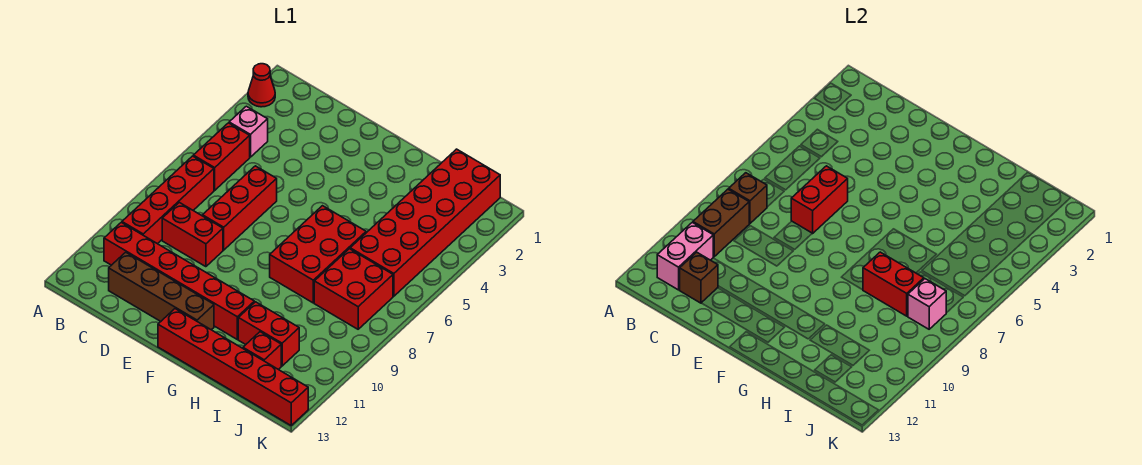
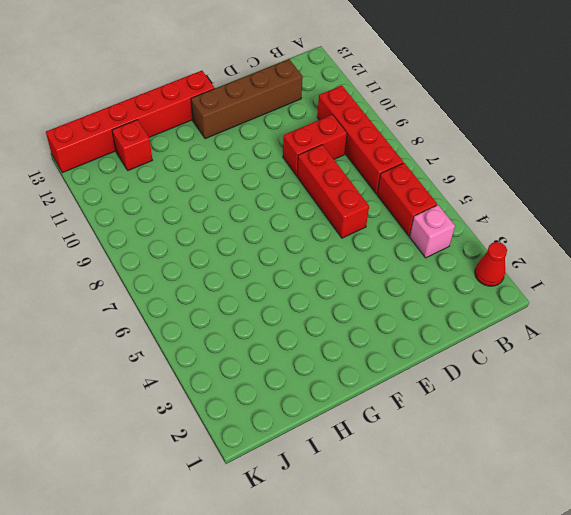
none -> red brick B11:G11 level 1
none -> red brick G6:H8 level 1
none -> red brick H11:I11 level 1

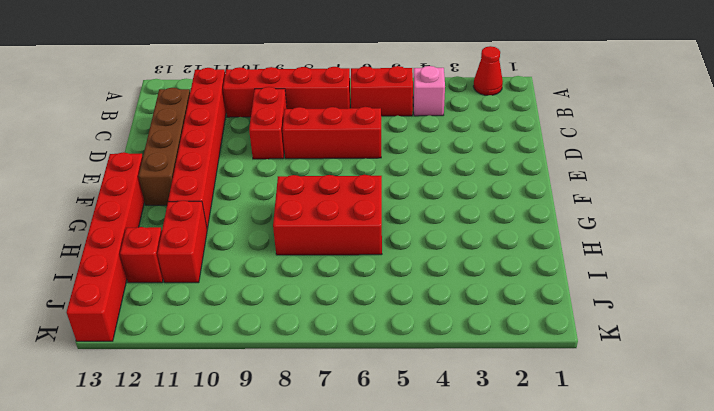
none -> red brick I1:J6 level 1
none -> red brick I7:J8 level 1
none -> brown brick B8 level 2

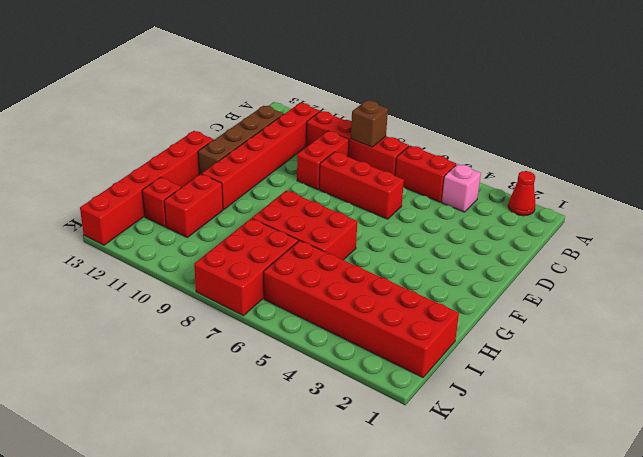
red brick I7:K8 level 1 -> red brick I7:J8 level 1
none -> brown brick B9:B10 level 2
none -> pink brick B11:B12 level 2
none -> brown brick C12 level 2

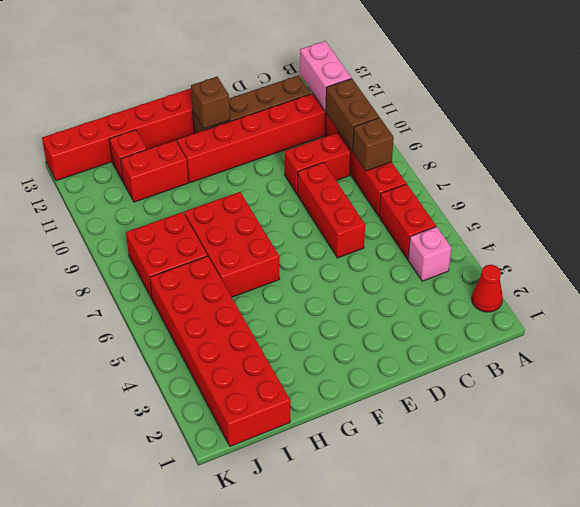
brown brick F12 level 2 -> brown brick C12 level 2
none -> red brick D6:D7 level 2
none -> red brick H8:I8 level 2
none -> pink brick J8 level 2

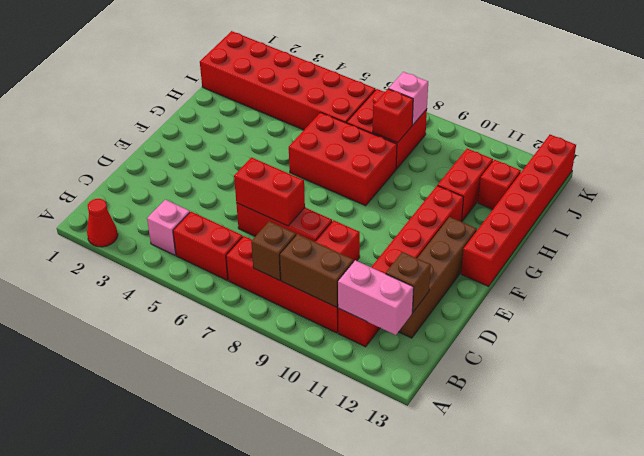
red brick I8 level 2 -> red brick H8:I8 level 2

